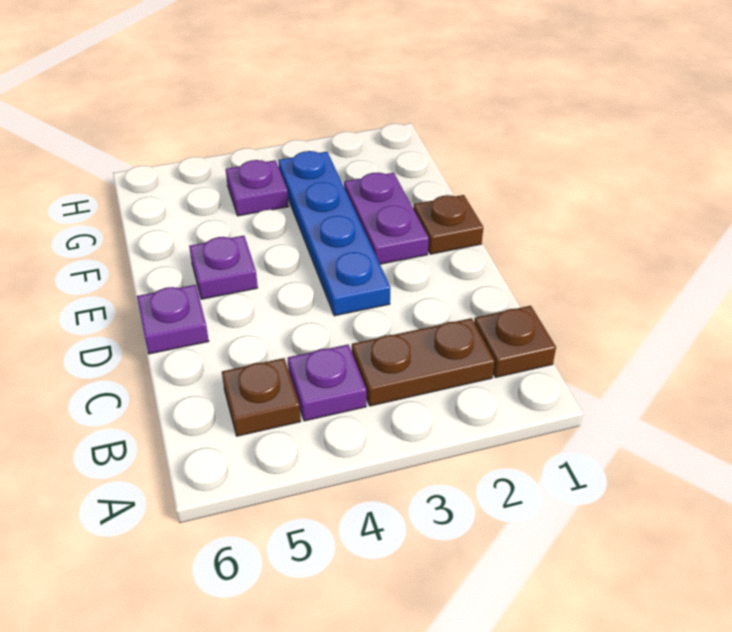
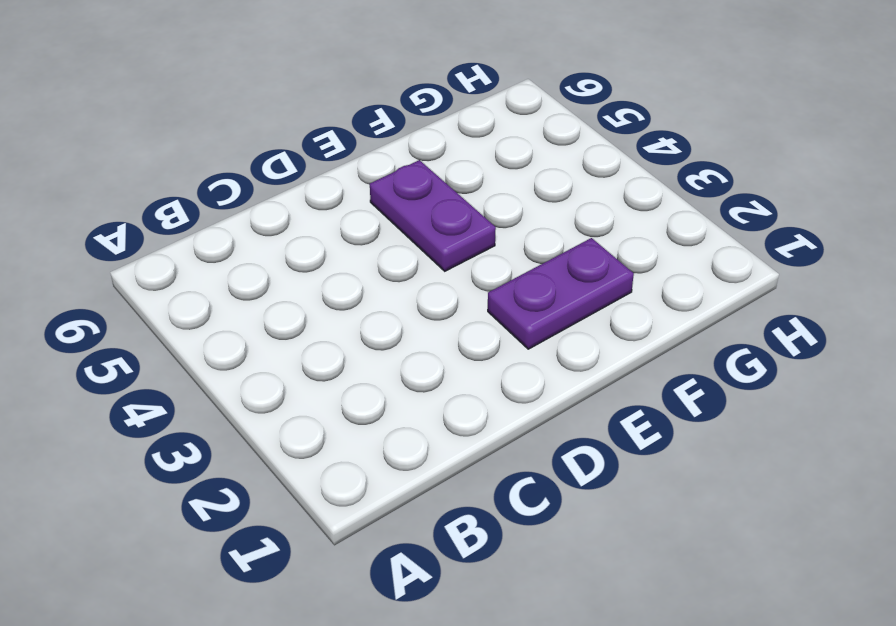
purple plate E4:E5 level 1 -> purple plate E5 level 1
none -> brown plate B1 level 1
none -> brown plate B2:B3 level 1

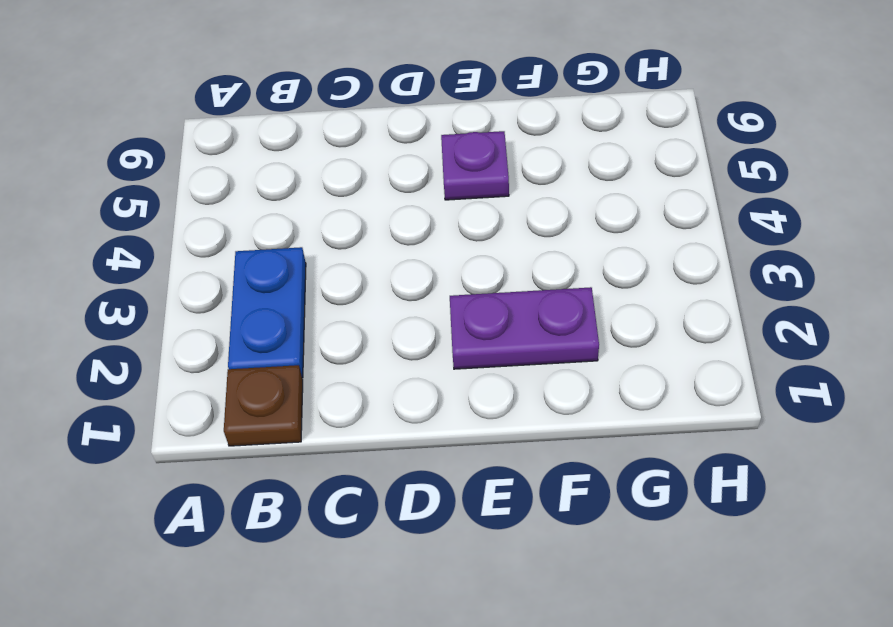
blue plate B2:B3 level 1 -> brown plate B2:B3 level 1
none -> purple plate B4 level 1
none -> brown plate B5 level 1

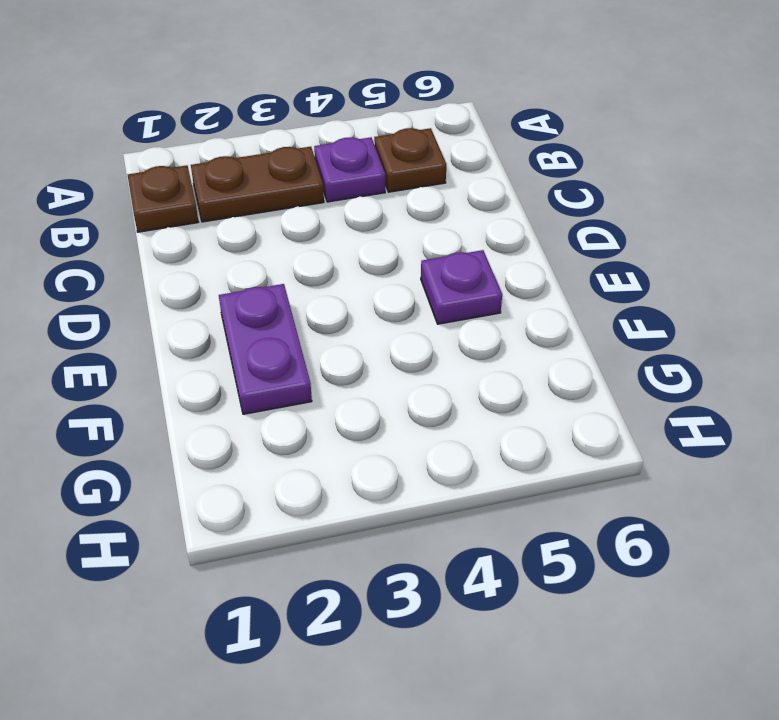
none -> blue plate D3:G3 level 1
none -> purple plate D6 level 1

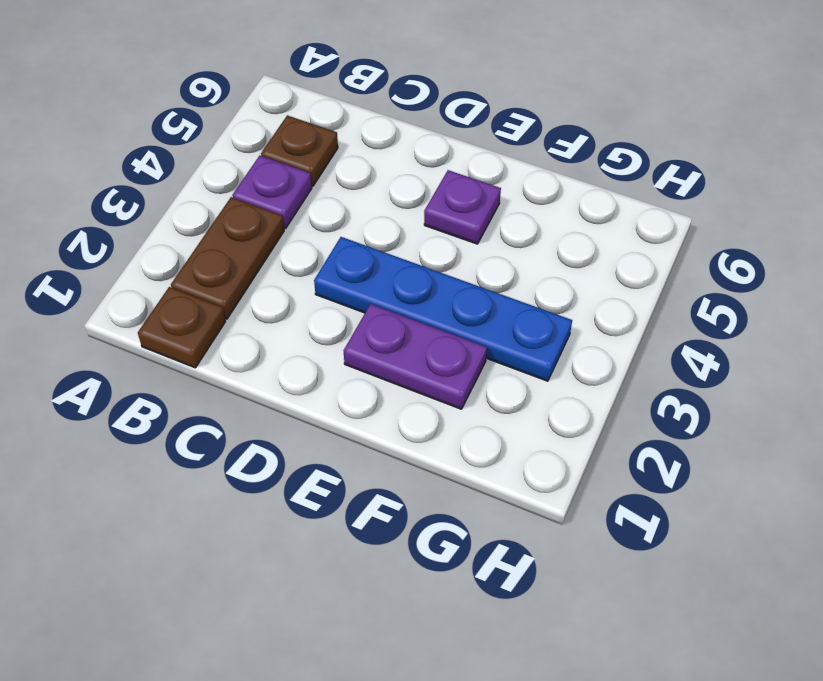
none -> purple plate D6 level 1
none -> brown plate E1 level 1

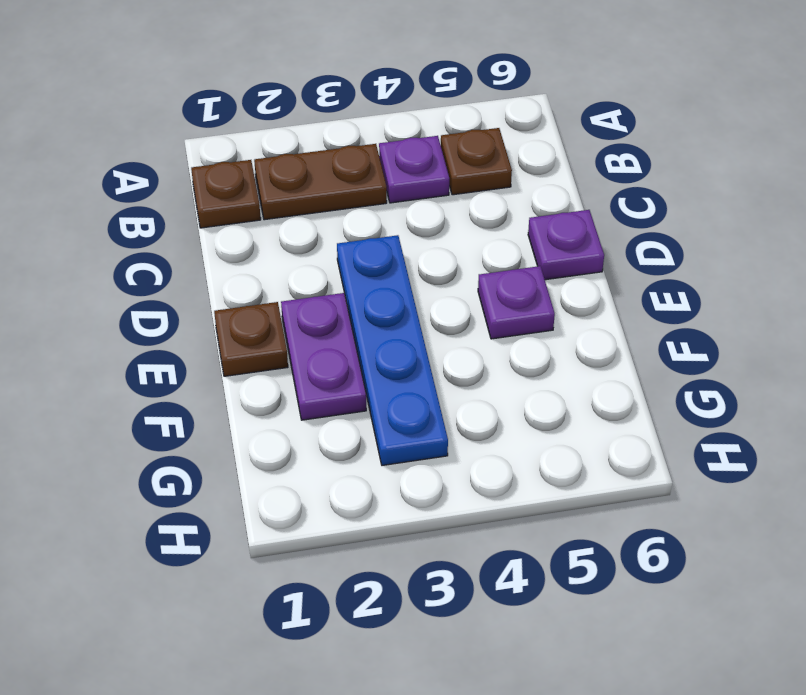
none -> purple plate G4 level 1

